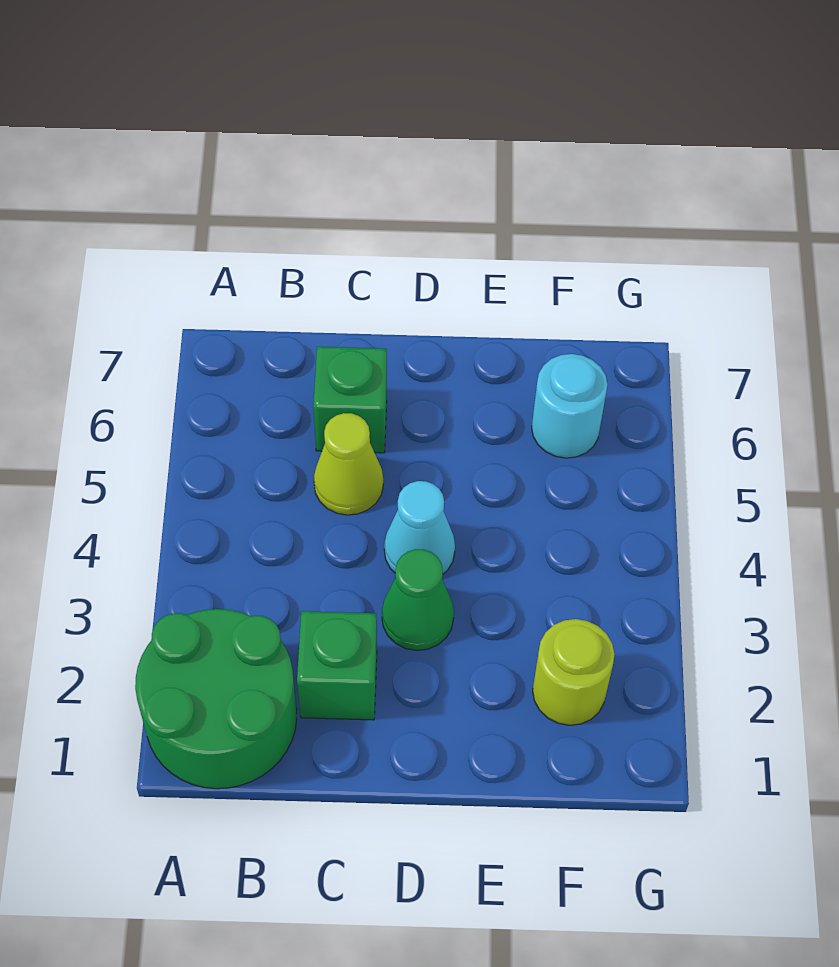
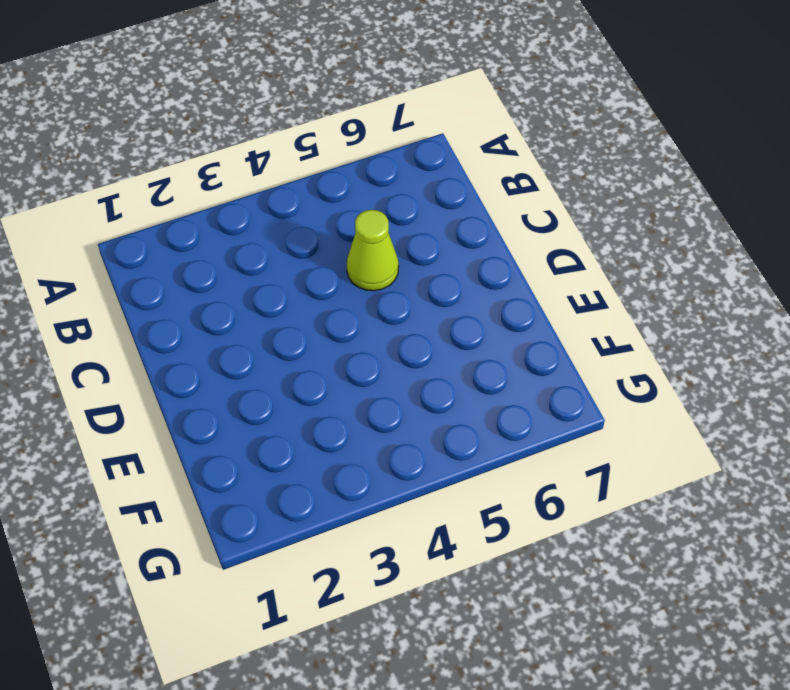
none -> green round brick A1:B2 level 1
none -> green brick C2 level 1

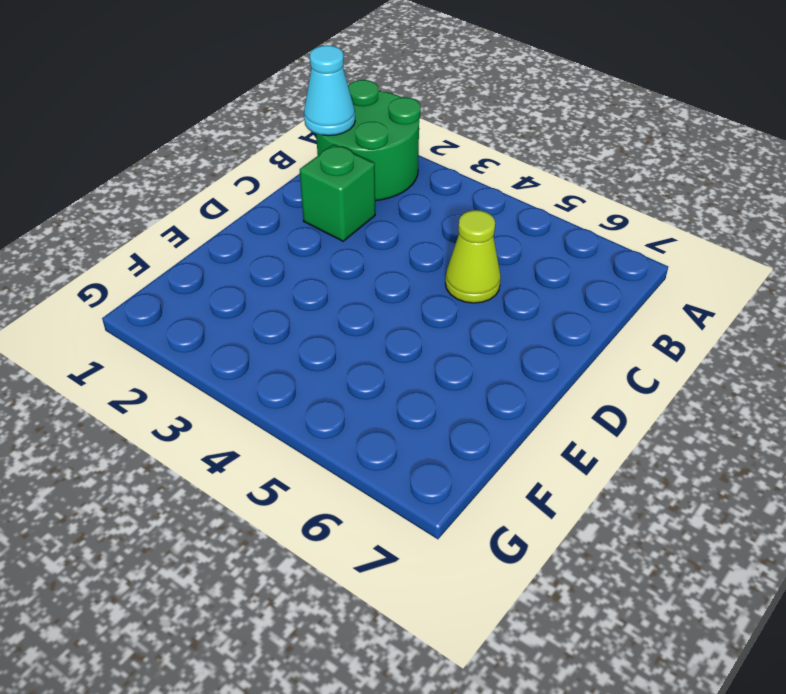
cyan cone B1 level 2 -> cyan cone D4 level 1
none -> green brick C6 level 1
none -> green cone D3 level 1

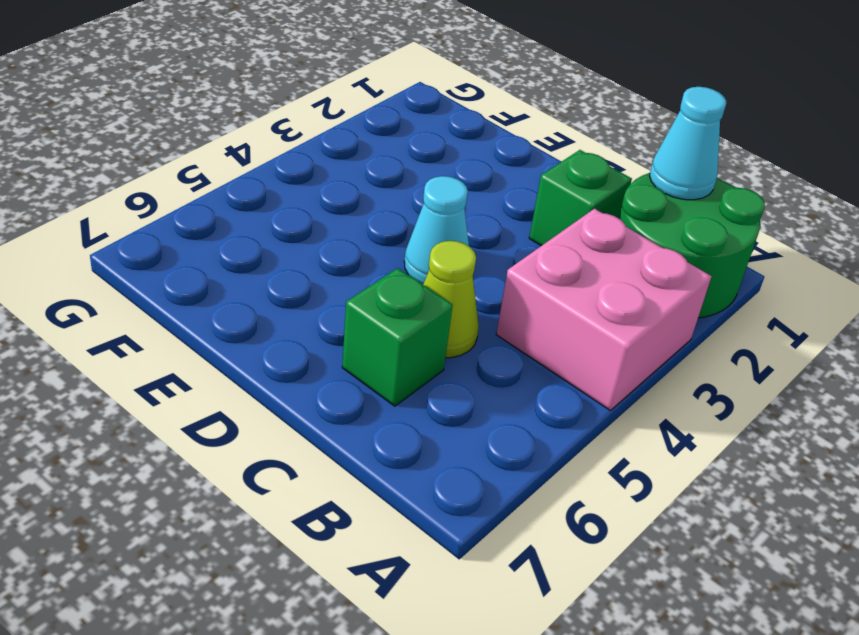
pink brick A3:B4 level 1 -> none
cyan cone B1 level 2 -> none
none -> green cone D3 level 1
none -> lime round brick F2 level 1

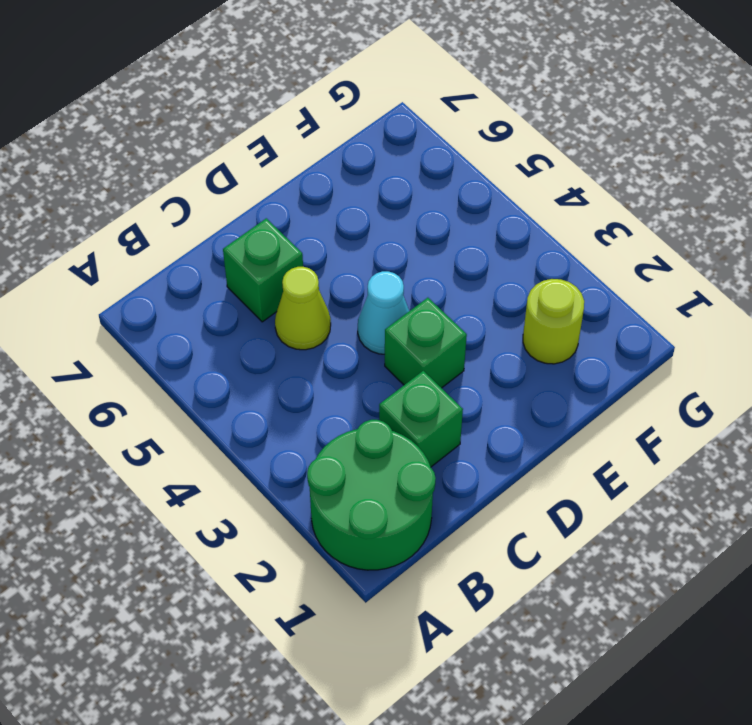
green brick D3 level 1 -> green cone D3 level 1
none -> cyan round brick F6 level 1

